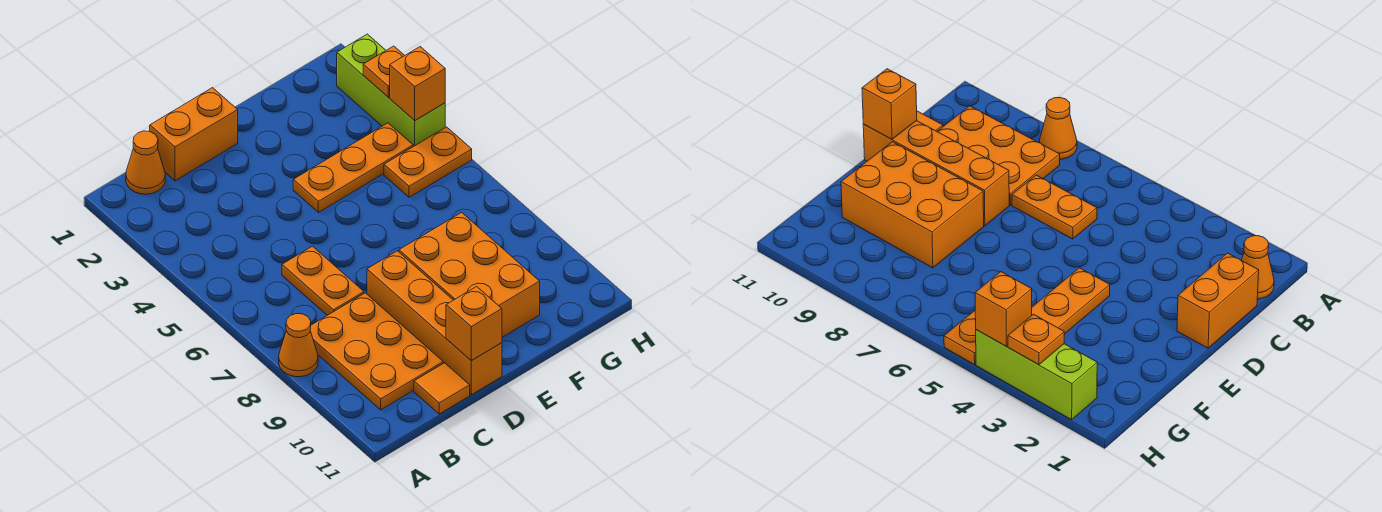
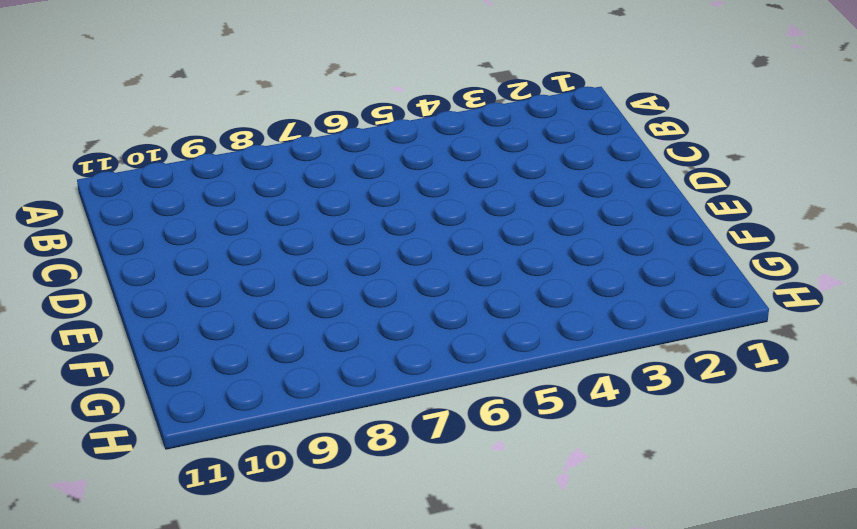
none -> orange cone A8 level 1
none -> orange cone B1 level 1
none -> orange plate B8:C10 level 1

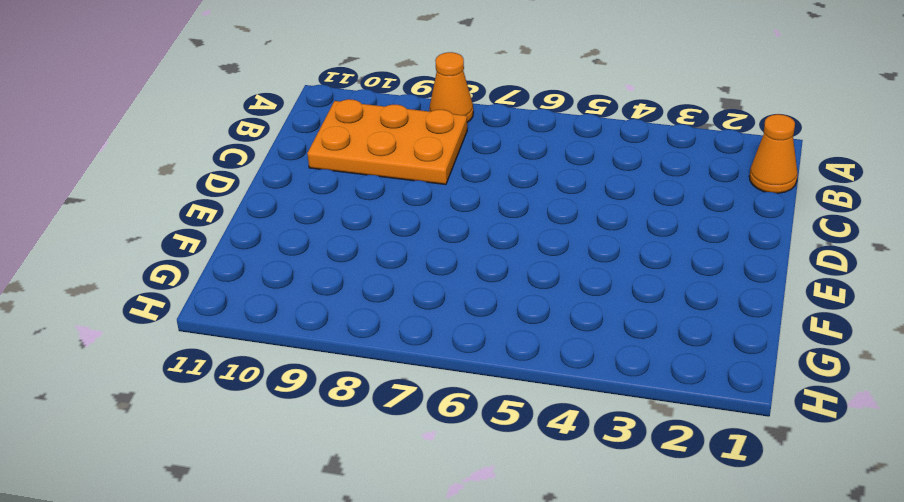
none -> orange brick C1:D1 level 1
none -> orange plate C6:C7 level 1
none -> orange tile C11 level 1

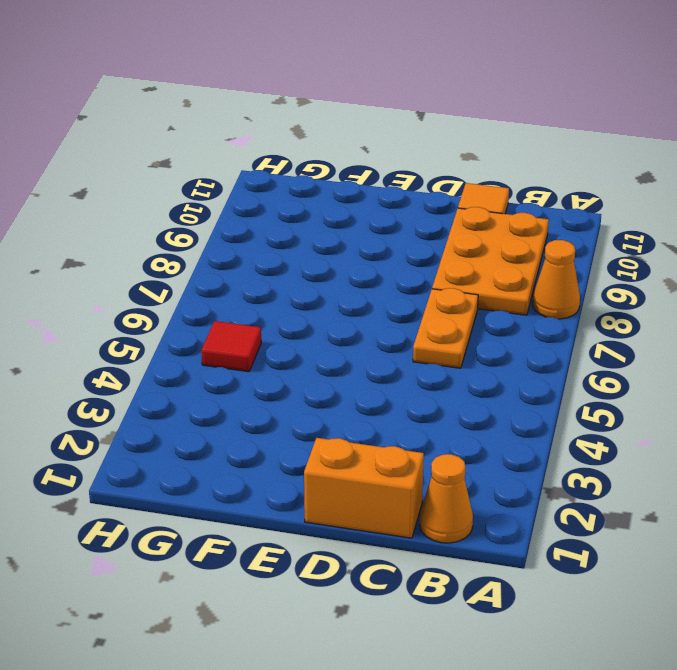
red tile G5 level 1 -> orange plate G5:H5 level 1
none -> orange brick D8:D11 level 1
none -> orange plate E4:G4 level 1
none -> orange brick E8:F10 level 1

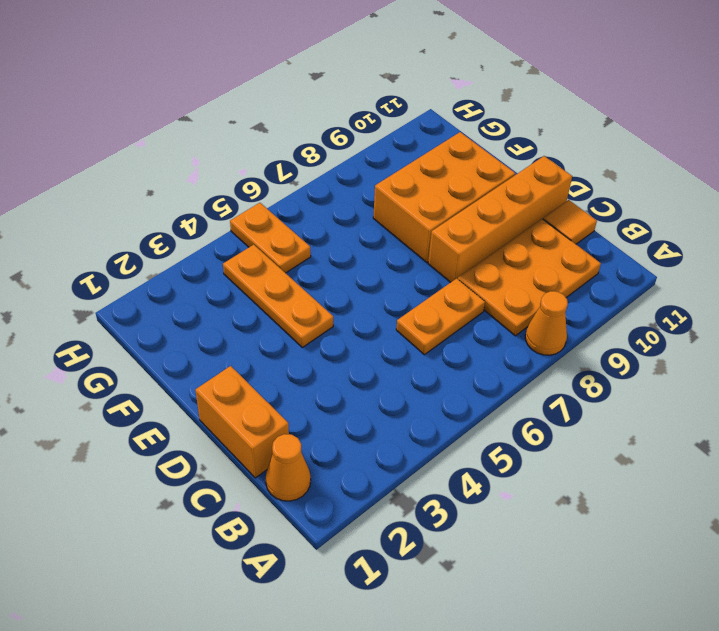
none -> lime brick H2:H4 level 1
none -> orange brick D11 level 2
none -> orange plate H3 level 2

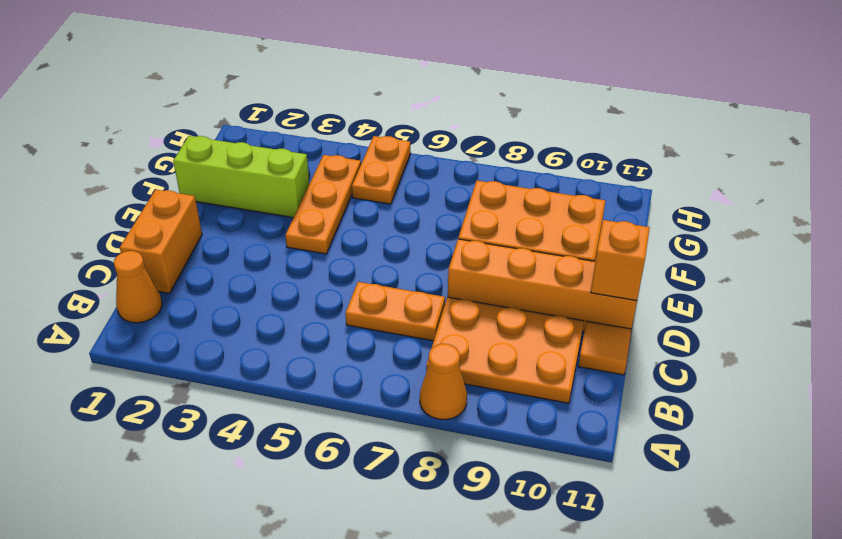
lime brick F1:F3 level 1 -> lime brick H2:H4 level 1
none -> orange plate H3 level 2
none -> orange brick H4 level 2

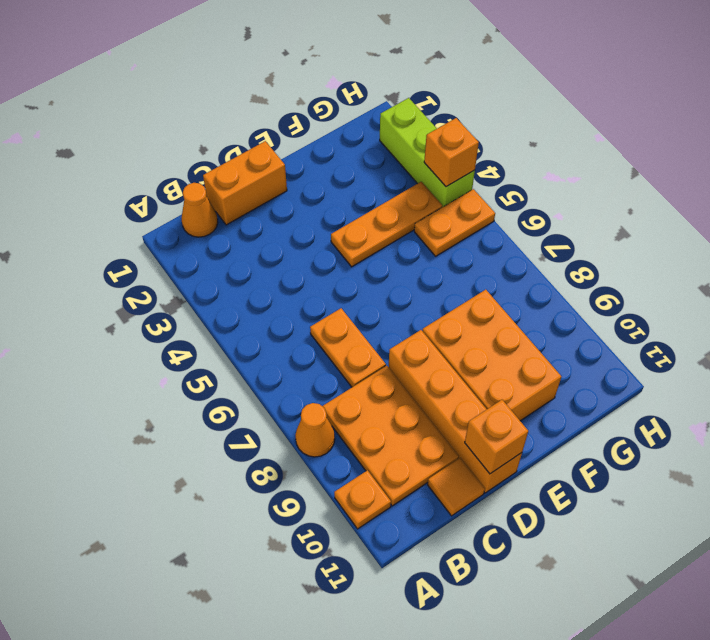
orange plate A10 level 1 -> orange plate H3 level 2

